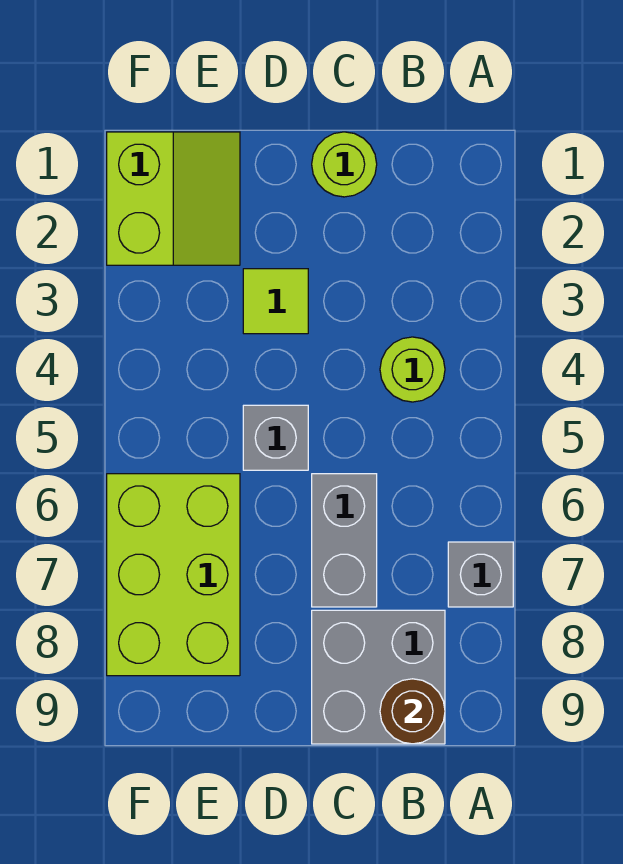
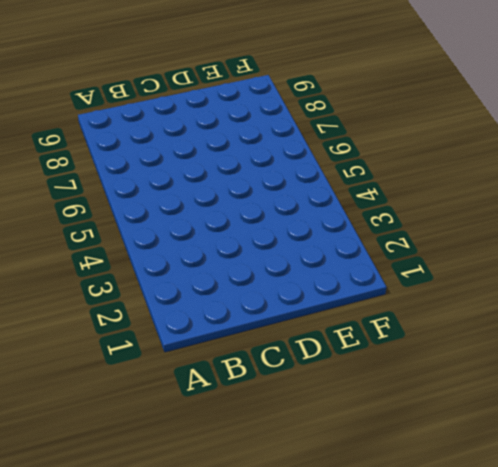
none -> grey brick A7 level 1
none -> lime round brick B4 level 1

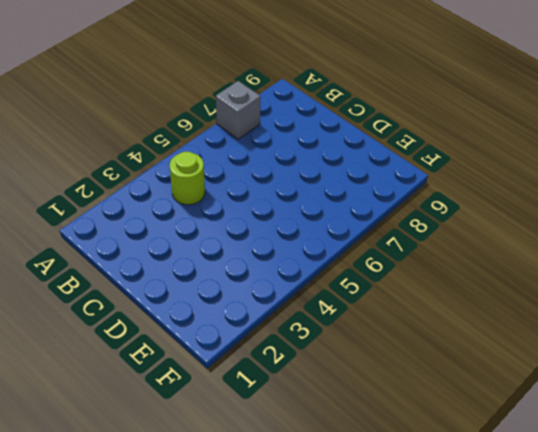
none -> grey brick B8:C9 level 1
none -> lime round brick C1 level 1

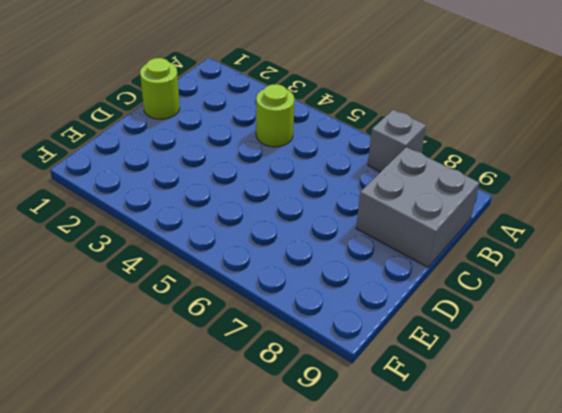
none -> grey brick C6:C7 level 1
none -> lime tile D3 level 1

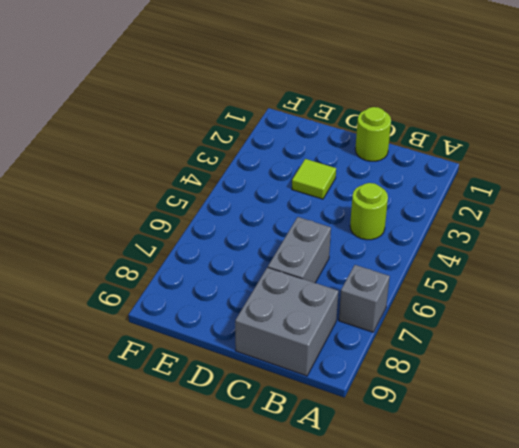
none -> grey brick D5 level 1
none -> lime slope E1:F2 level 1 top F

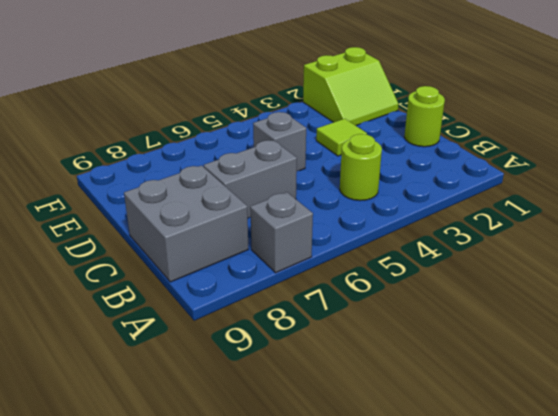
none -> lime brick E6:F8 level 1
none -> brown round brick B9 level 2

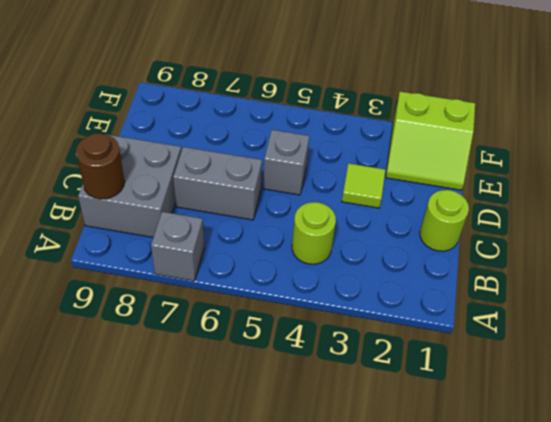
none -> lime brick E6:F8 level 1

